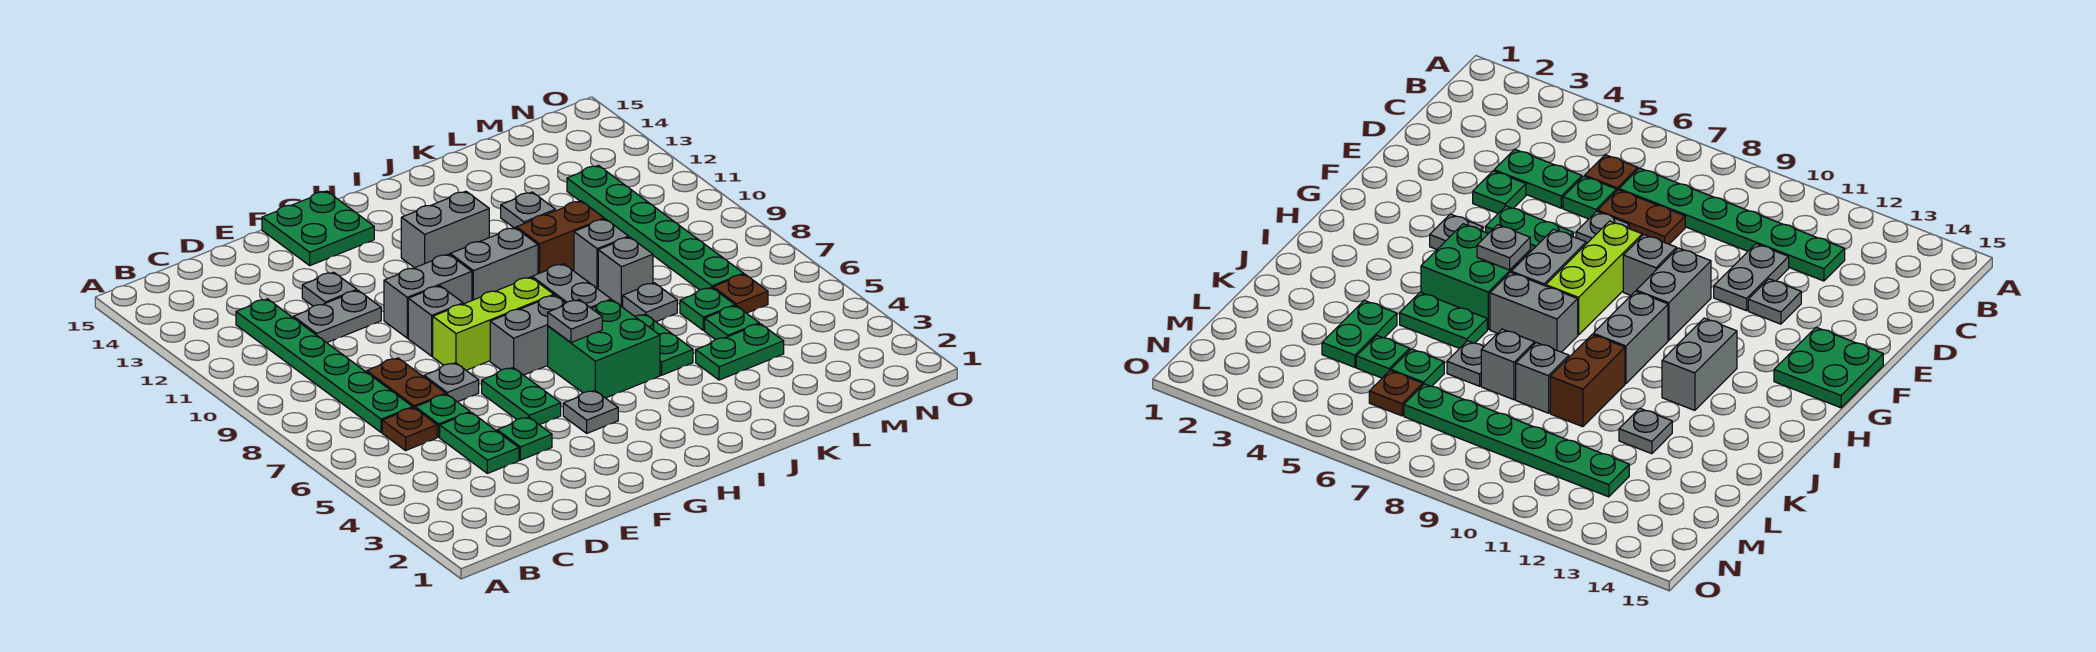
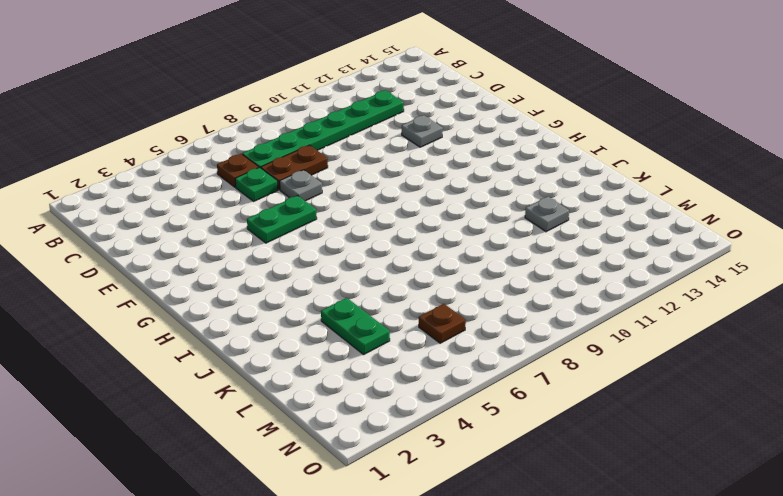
none -> green plate D4:D5 level 1
none -> grey plate D11:E11 level 1
none -> green plate E4 level 1
none -> lime brick F8:H8 level 1

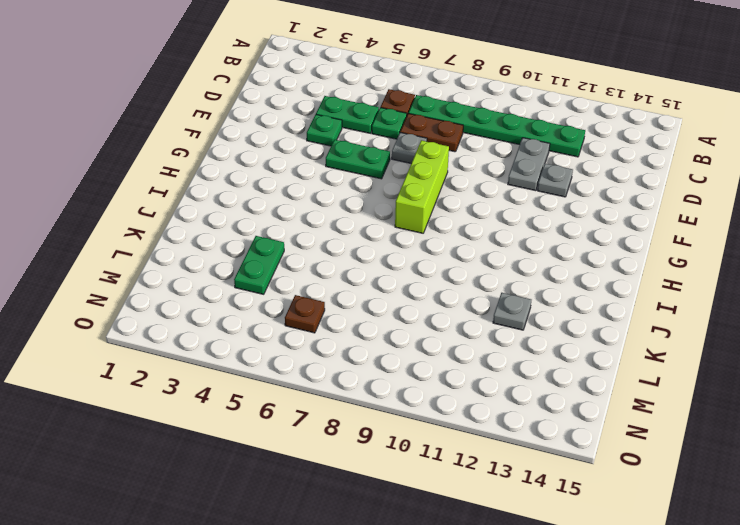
none -> grey brick F9 level 1
none -> grey brick F10:G10 level 1
none -> green plate F14:G15 level 1
none -> grey plate G4 level 1

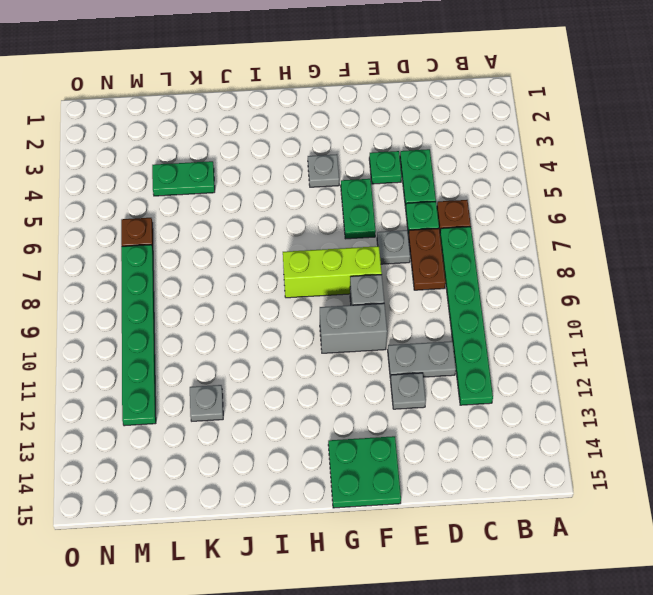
none -> grey brick G7:H7 level 1
none -> green brick H5:I6 level 1
none -> grey brick H10:I10 level 1
none -> grey brick H12:I12 level 1

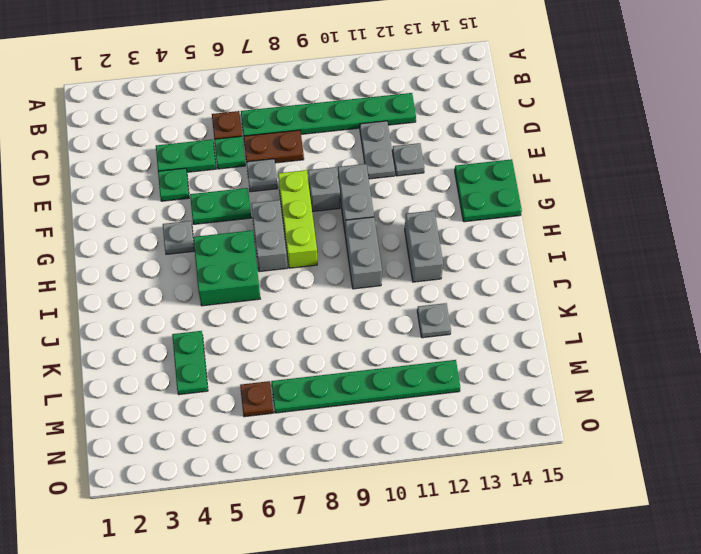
none -> grey brick I7:I8 level 1
none -> green plate J5:J6 level 1
none -> brown brick J10:K10 level 1
none -> grey plate K7 level 1

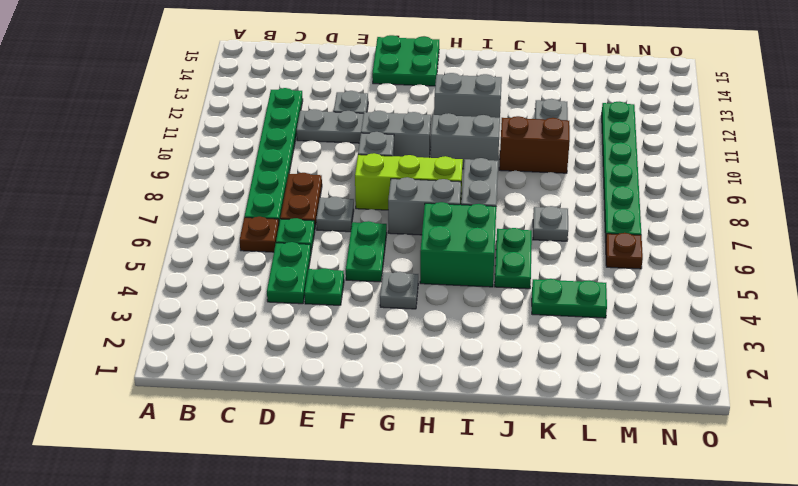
none -> grey brick K8 level 1
none -> grey brick K9 level 1
none -> green plate L5 level 1
none -> green plate L6 level 1

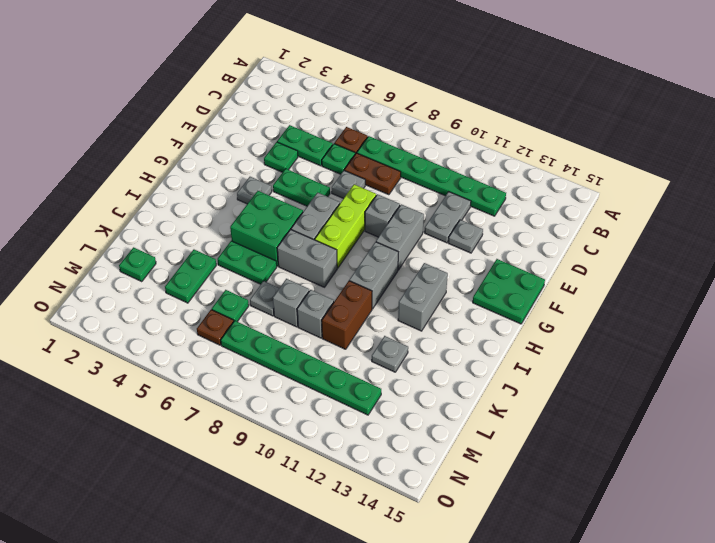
green plate L2 level 1 -> green plate L5 level 1
none -> grey plate H6 level 2

